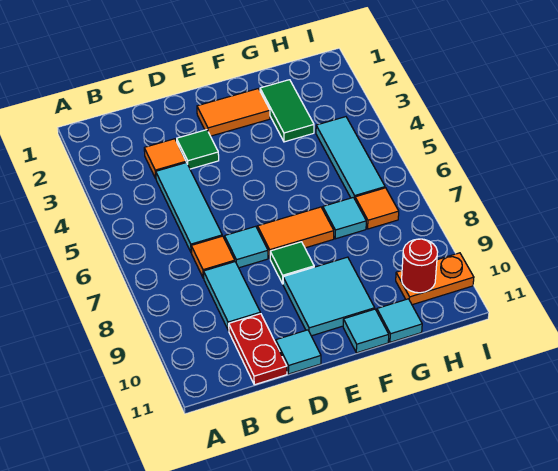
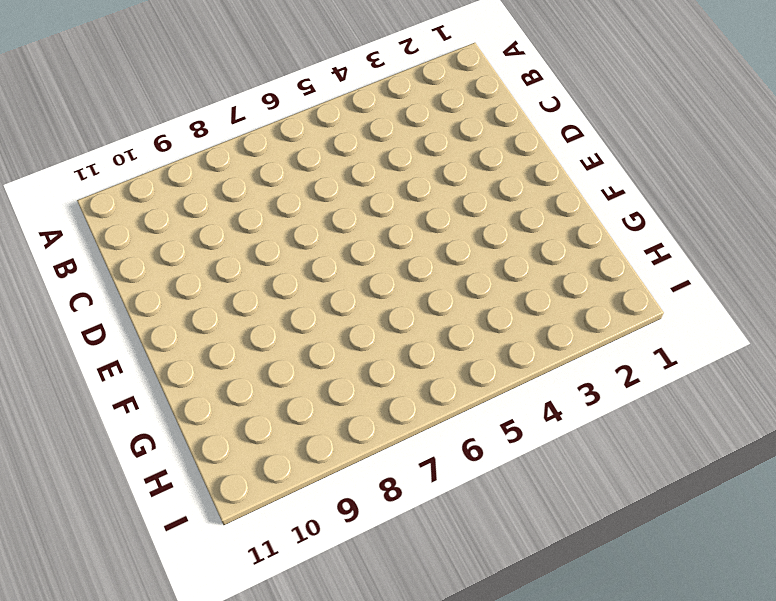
none -> orange tile C3 level 1
none -> cyan tile C4:C6 level 1
none -> orange tile C7 level 1

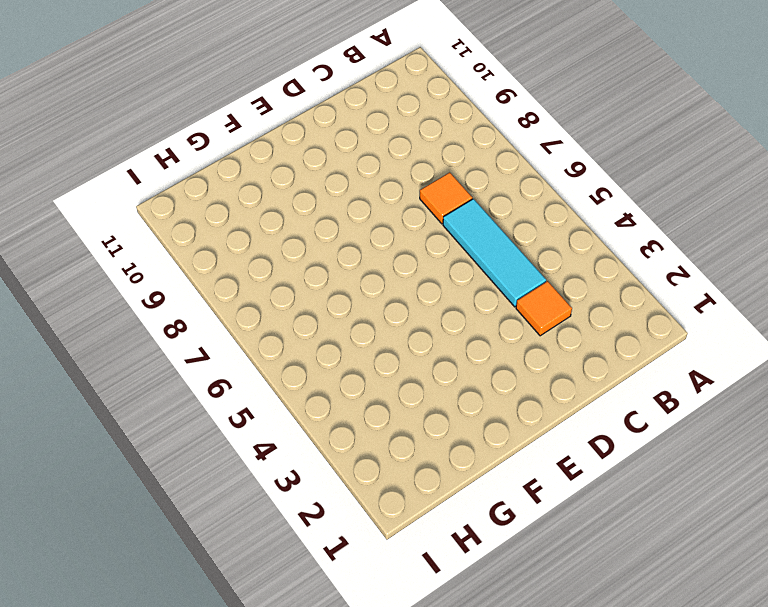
none -> cyan tile C8:C9 level 1
none -> red plate C10:C11 level 1
none -> green tile D3 level 1

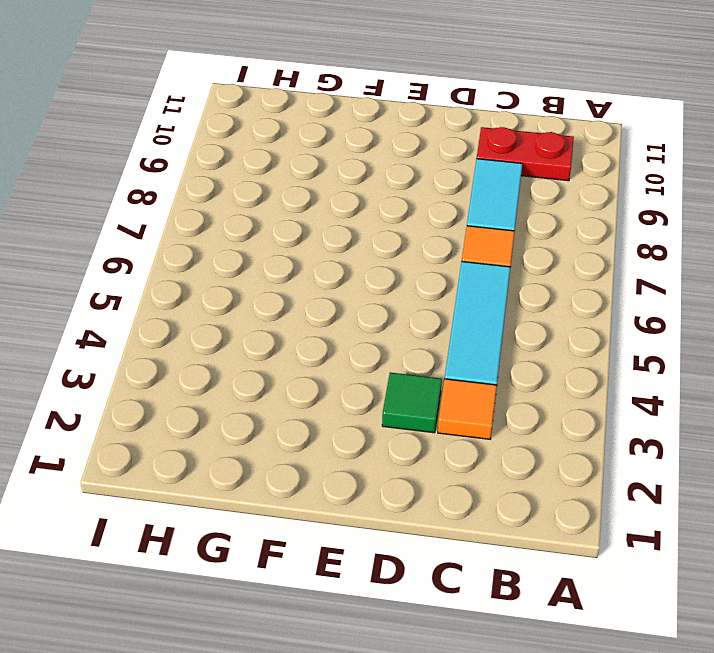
red plate B10:C10 level 1 -> red plate C10:C11 level 1
none -> cyan tile D7 level 1
none -> cyan tile D11 level 1
none -> orange tile E2:F2 level 1

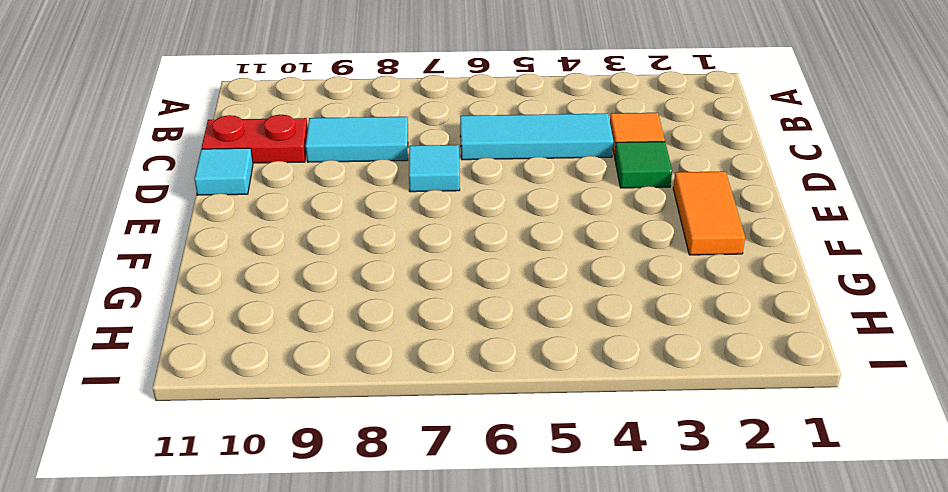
none -> orange tile C7 level 1
none -> orange tile E7:F7 level 1
none -> green tile E8 level 1

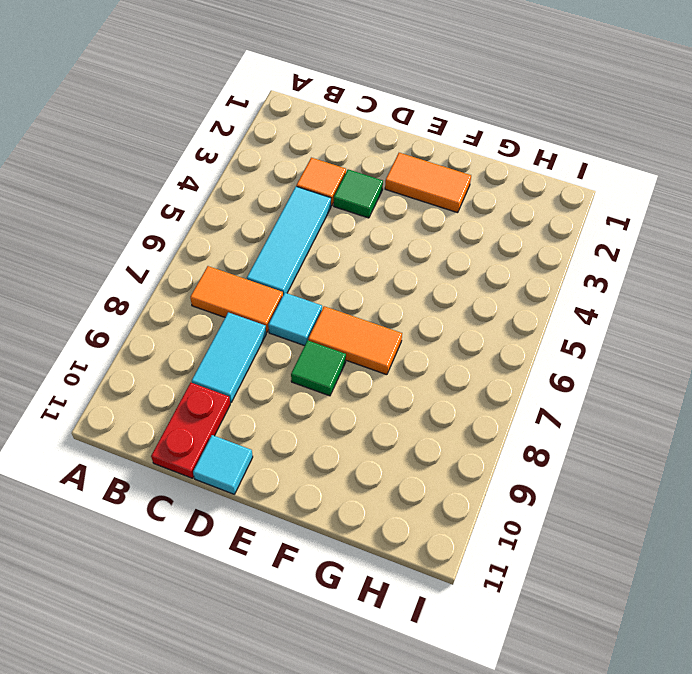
orange tile B7:C7 level 1 -> orange tile C7 level 1
none -> cyan tile E9:F10 level 1
none -> cyan tile F11 level 1
none -> green tile G2:G3 level 1

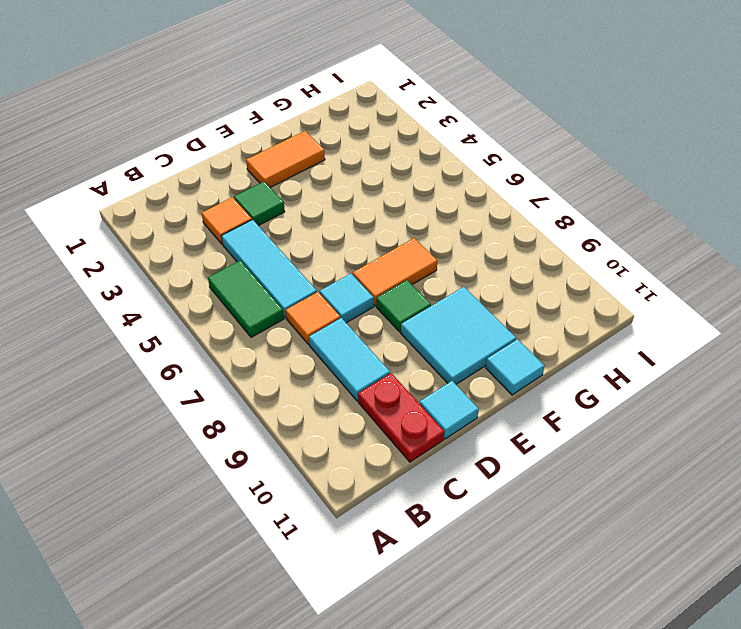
green tile B5:B6 level 1 -> green tile G2:G3 level 1
none -> cyan tile G7 level 1
none -> cyan tile G11 level 1
none -> cyan tile H4:H6 level 1

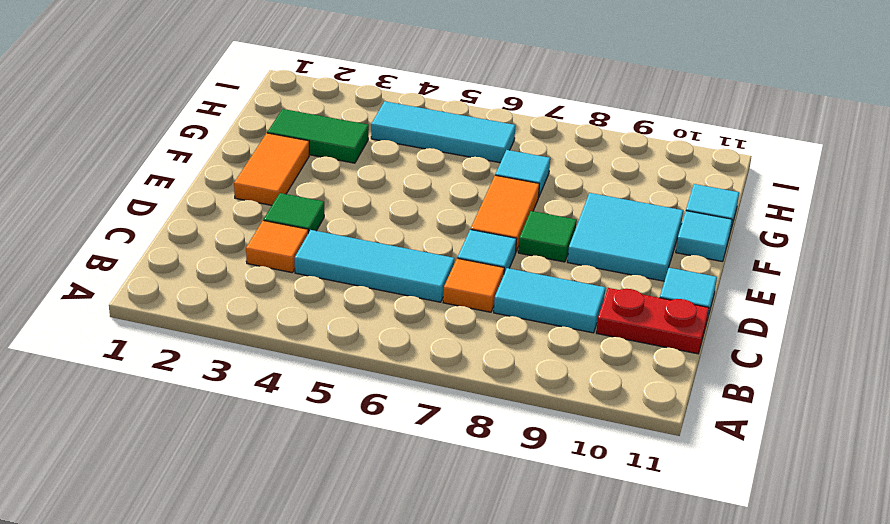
none -> orange tile H7 level 1
none -> orange plate H10:I10 level 1
none -> red round brick H10 level 2

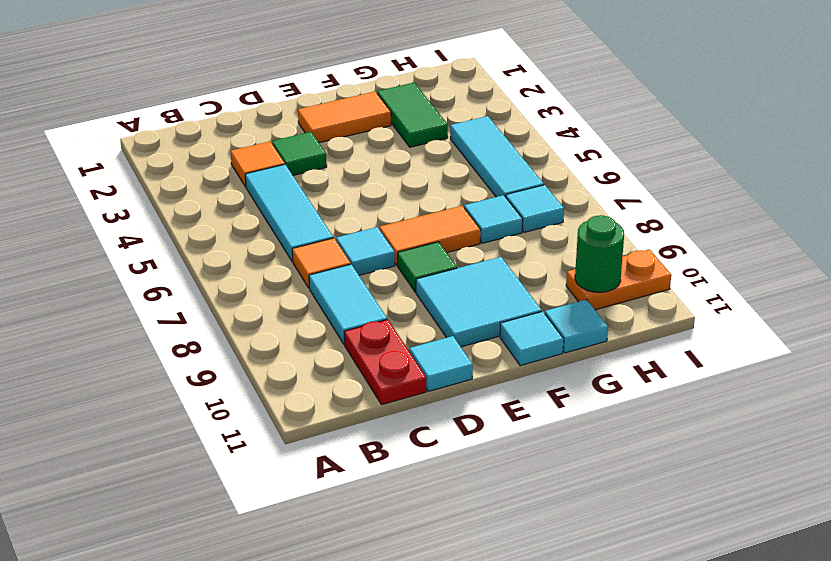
cyan tile H7 level 1 -> orange tile H7 level 1
green round brick H10 level 2 -> red round brick H10 level 2

